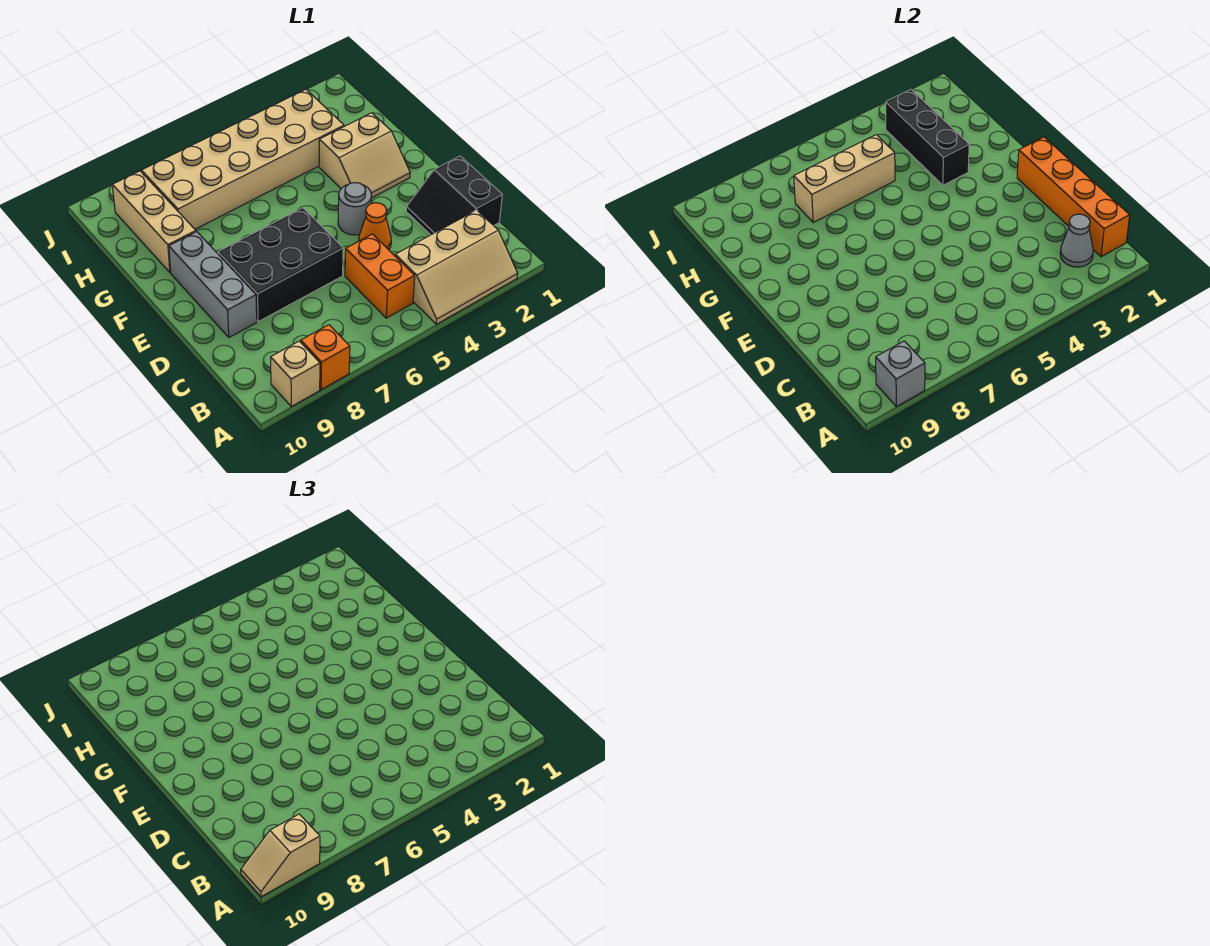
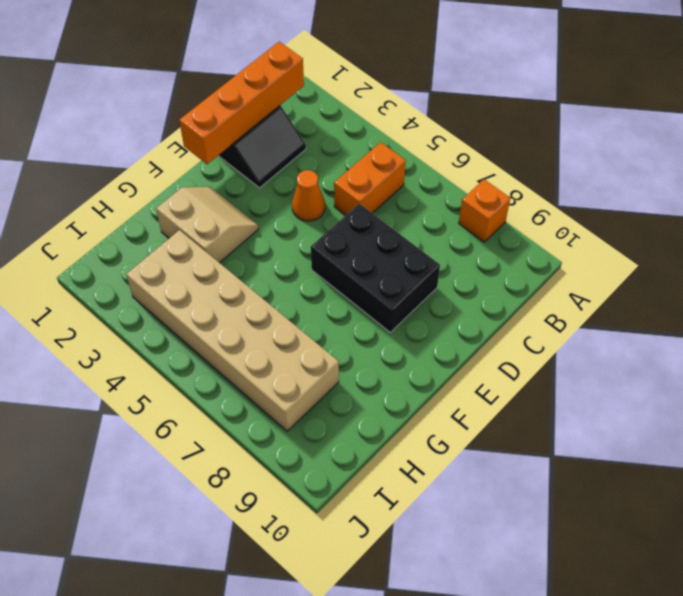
none -> tan slope A2:B4 level 1 top B
none -> tan brick A9 level 1
none -> grey brick D9:F9 level 1

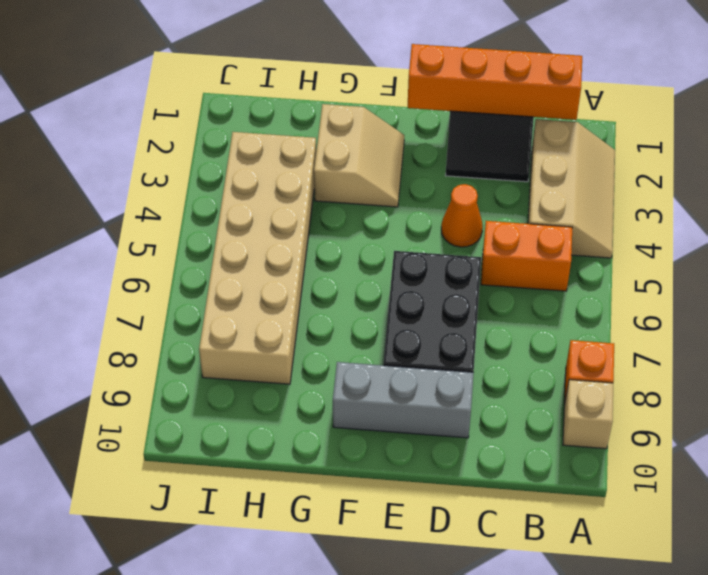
none -> grey round brick E4 level 1
none -> tan brick G9:I9 level 1
none -> grey brick A9 level 2

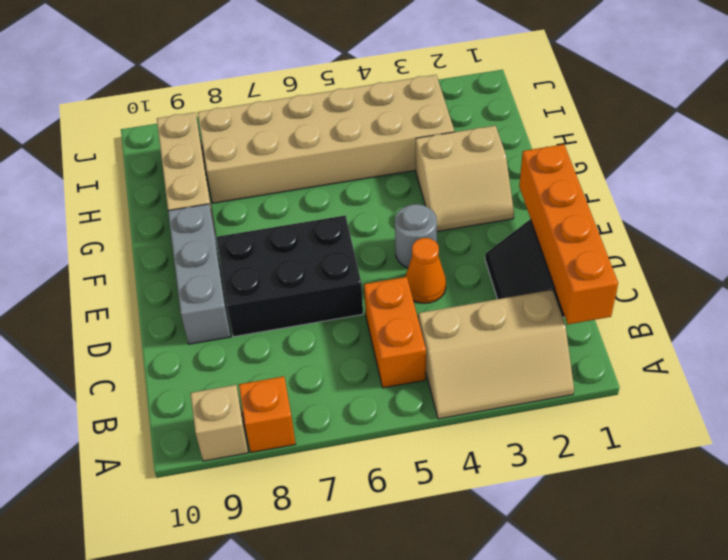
none -> grey brick A9 level 2
none -> grey cone B2 level 2
none -> black brick G3:I3 level 2

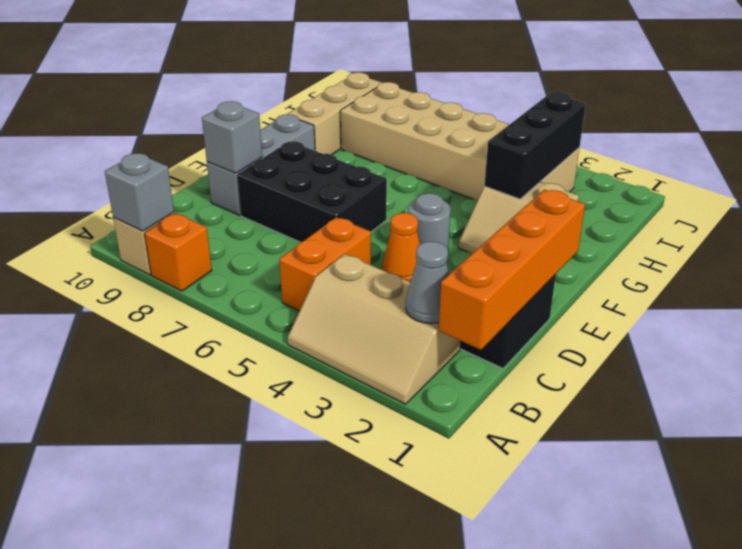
grey brick D9 level 2 -> none
none -> tan brick H5:H7 level 2
none -> tan slope A9:A10 level 3 top 9

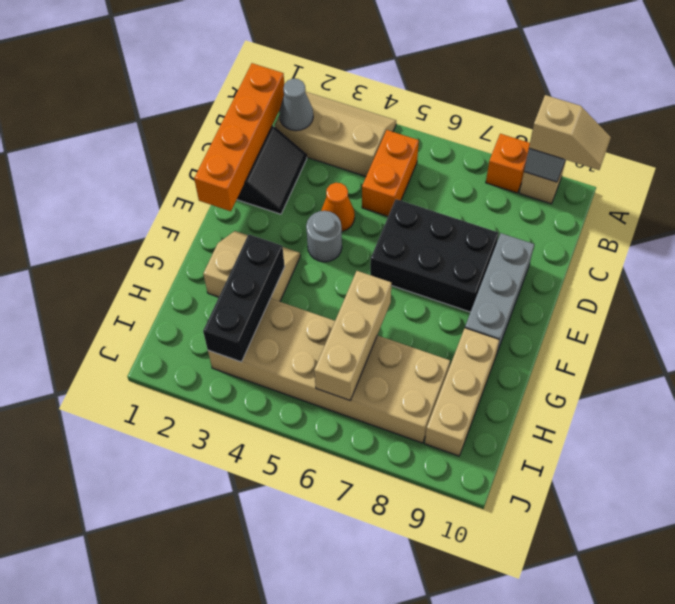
tan brick G6:I6 level 2 -> tan brick H5:H7 level 2

